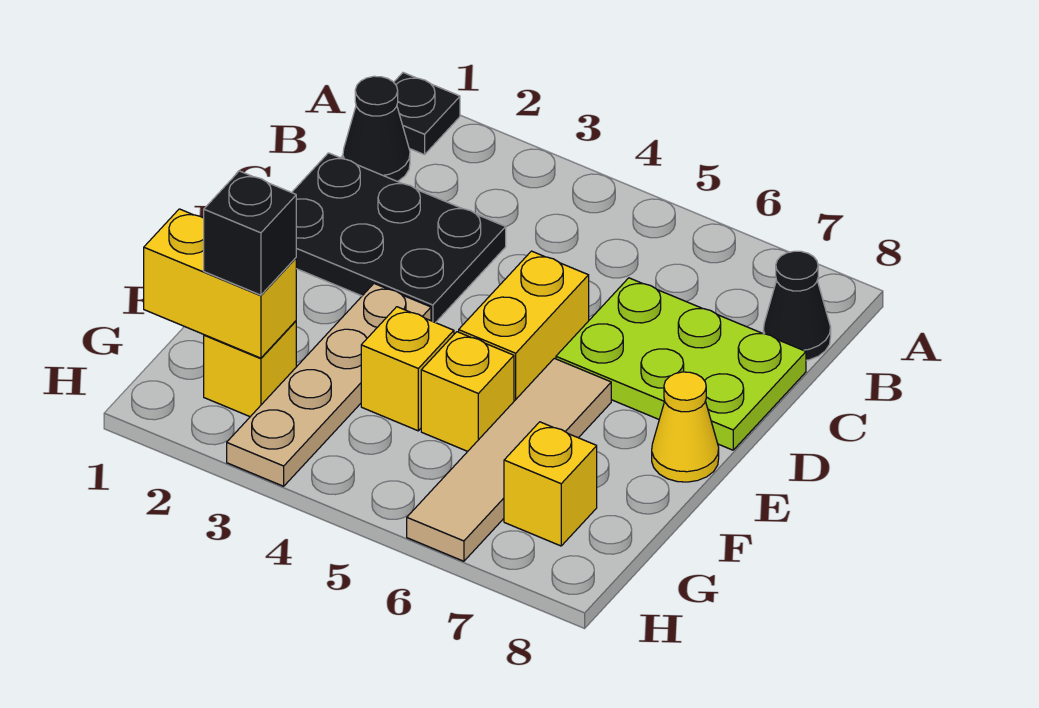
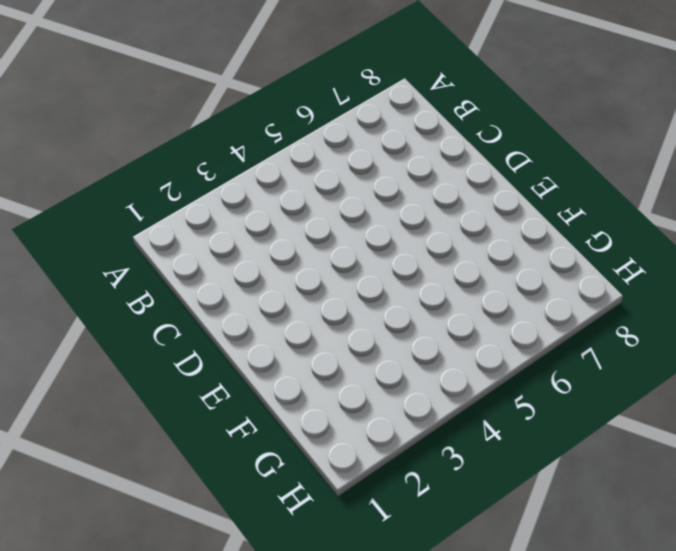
none -> black plate A1 level 1
none -> black cone B1 level 1
none -> black cone B8 level 1

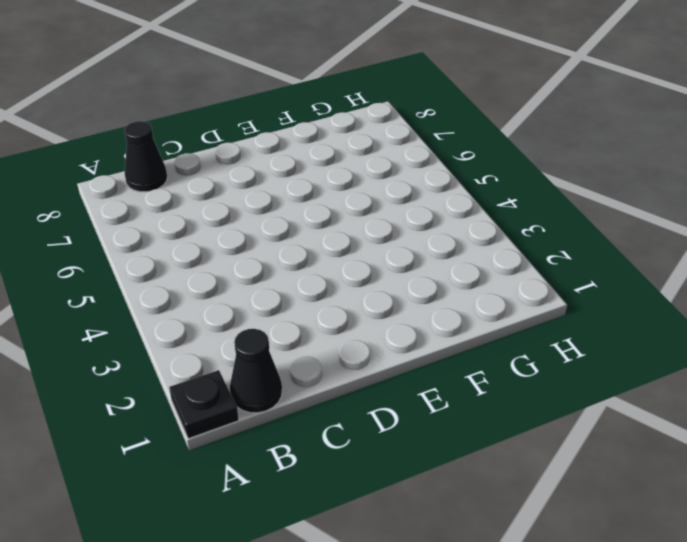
none -> black plate C1:D3 level 1
none -> lime plate C6:D8 level 1
none -> yellow brick D5:E5 level 1

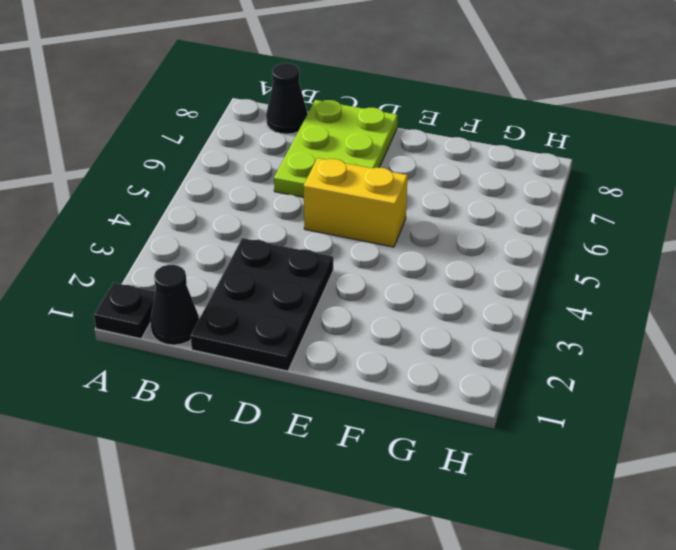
none -> tan plate E3:H3 level 1
none -> tan tile E6:H6 level 1
none -> yellow cone E8 level 1

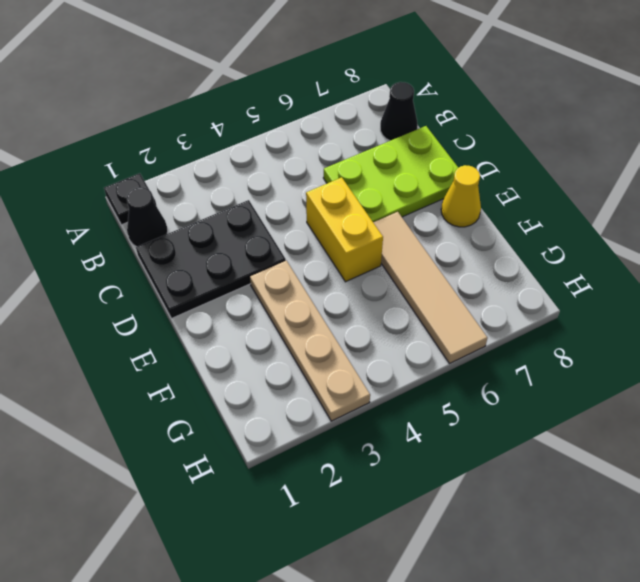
none -> yellow brick F4 level 1
none -> yellow brick F5 level 1
none -> yellow brick G2 level 1

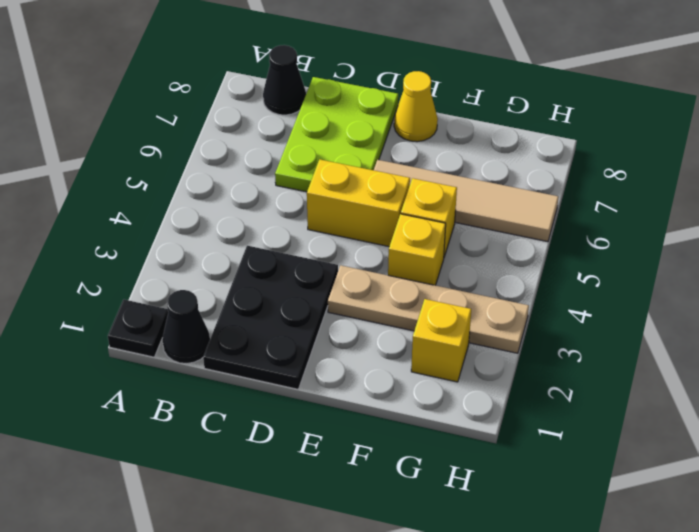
none -> yellow brick G7 level 1
none -> yellow brick G1:G2 level 2
none -> black brick G2 level 3

